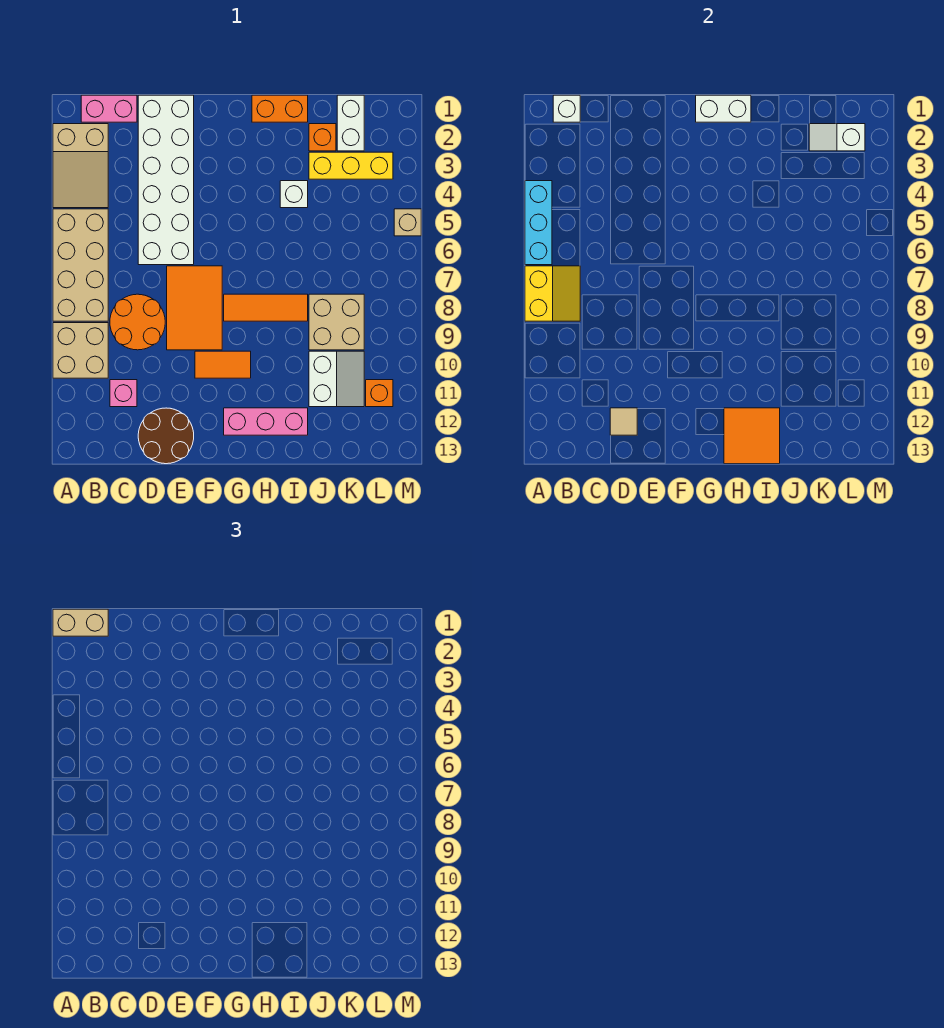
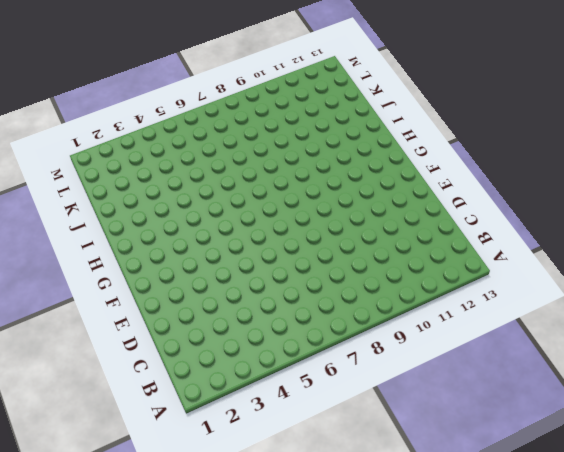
none -> tan slope A2:B4 level 1 top 2
none -> tan brick A5:B8 level 1
none -> tan brick A9:B10 level 1

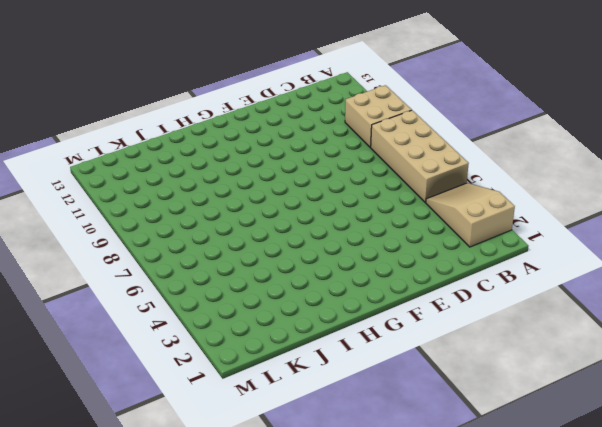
none -> pink brick B1:C1 level 1
none -> orange round brick C8:D9 level 1
none -> pink brick C11 level 1

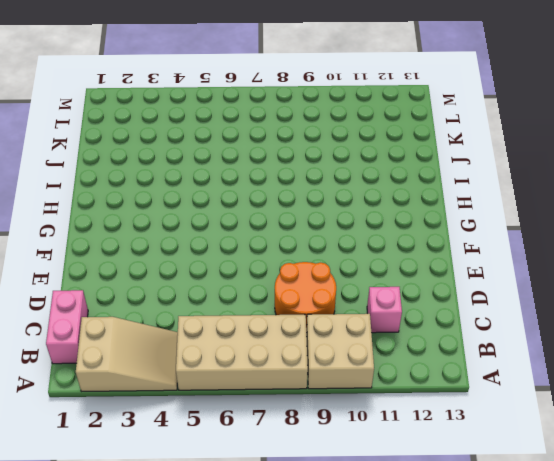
none -> white brick D1:E6 level 1
none -> brown round brick D12:E13 level 1
none -> orange tile E7:F9 level 1

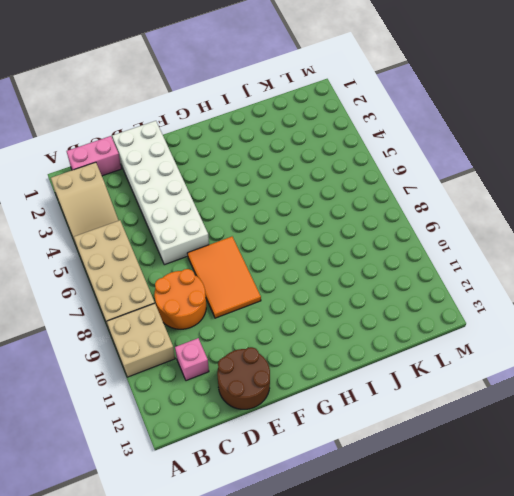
none -> orange tile F10:G10 level 1
none -> orange tile G8:I8 level 1
none -> pink brick G12:I12 level 1

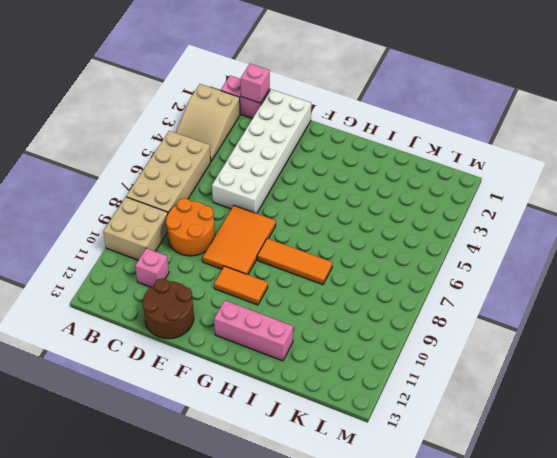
pink brick C1 level 2 -> none
none -> orange brick H1:I1 level 1
none -> white brick I4 level 1
none -> orange brick J2 level 1

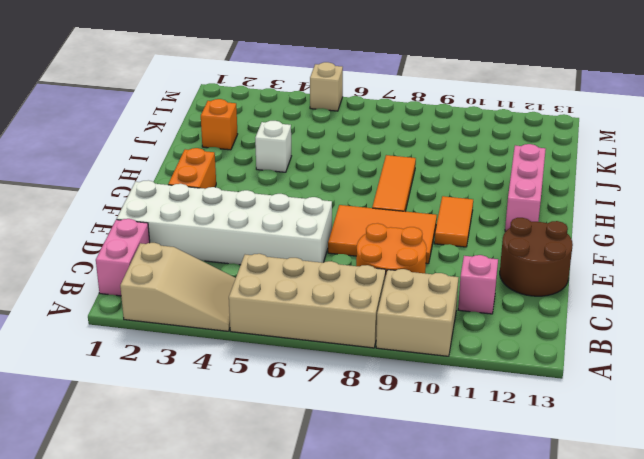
orange brick F2:G2 level 1 -> orange brick H1:I1 level 1
none -> yellow brick J3:L3 level 1
none -> tan brick J8:K9 level 1
none -> white slope J10:K11 level 1 top J

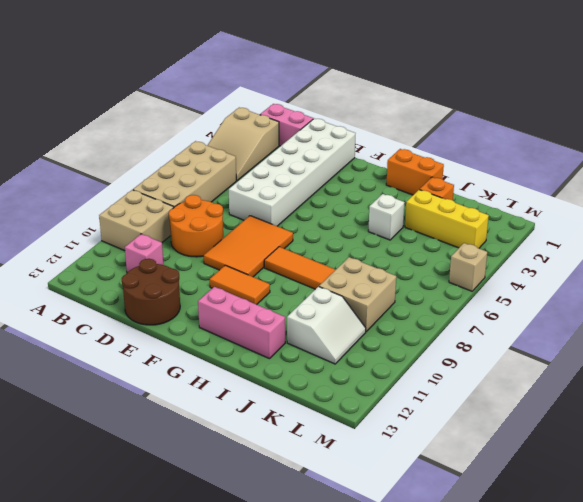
none -> white brick K1:K2 level 1
none -> orange brick L11 level 1
none -> cyan brick A4:A6 level 2

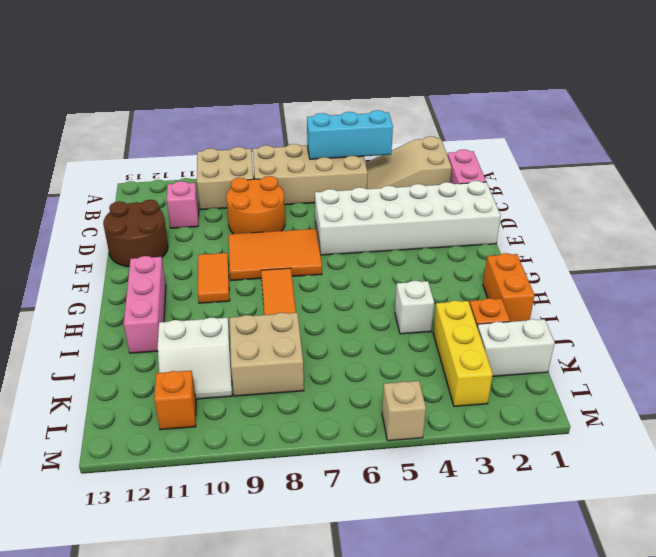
none -> yellow slope A7:B8 level 2 top A
none -> white brick B1 level 2
none -> tan tile D12 level 2

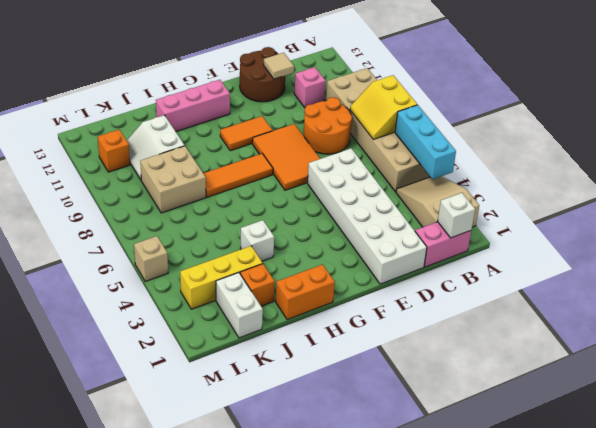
none -> white brick G1:H1 level 2
none -> orange tile H12:I13 level 2
none -> white slope K2:L2 level 2 top L

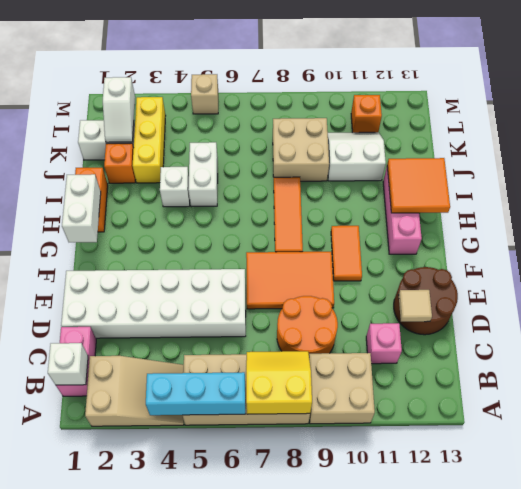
white brick I5:J5 level 1 -> none
none -> tan brick A1:B1 level 3

